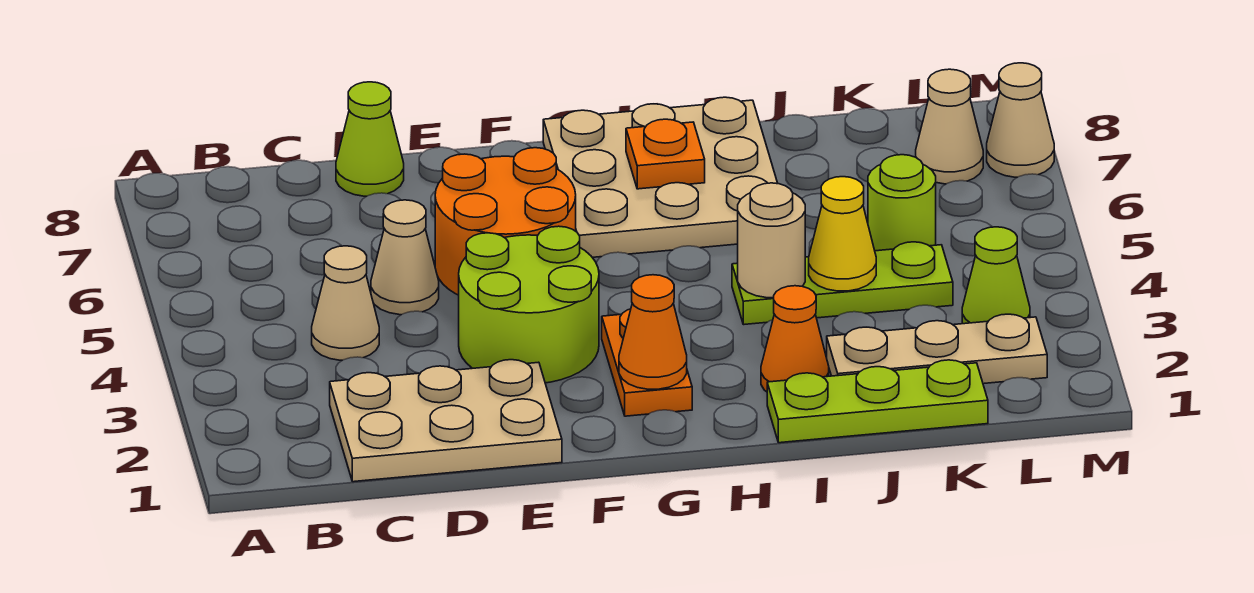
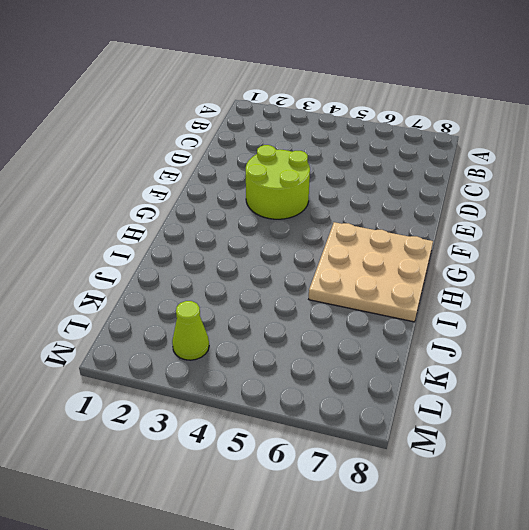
none -> tan plate C1:E2 level 1
none -> tan cone C4 level 1
none -> tan cone D5 level 1

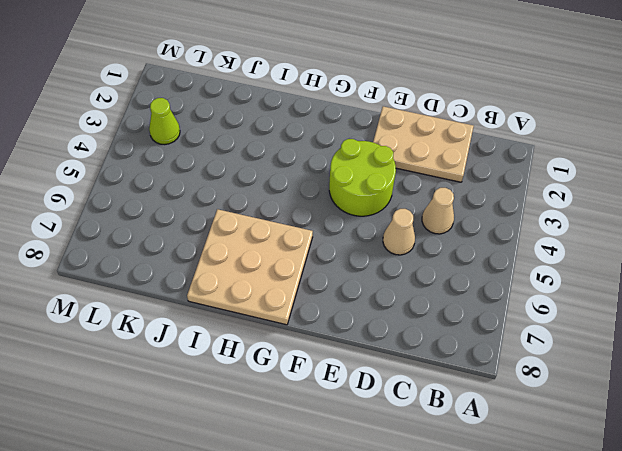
none -> lime cone D8 level 1
none -> orange round brick E5:F6 level 1
none -> orange plate G2:G3 level 1

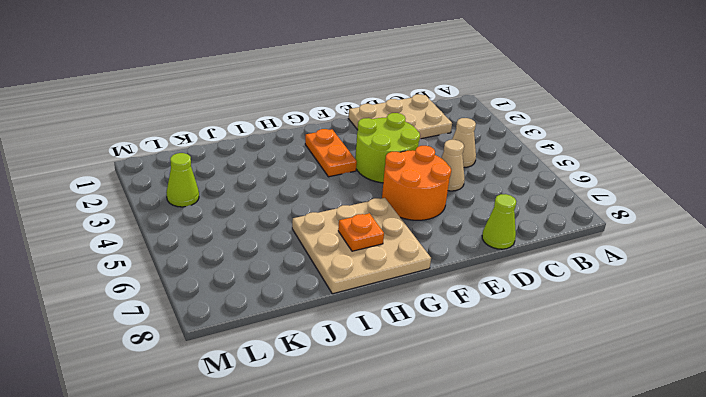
none -> lime plate I1:K1 level 1
none -> orange cone I2 level 1
none -> lime plate I4:K4 level 1

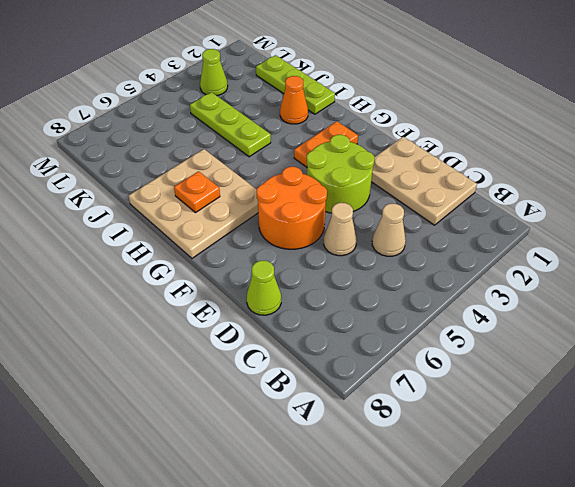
none -> tan plate J2:L2 level 1
none -> lime round brick K5 level 1
none -> tan cone L7 level 1

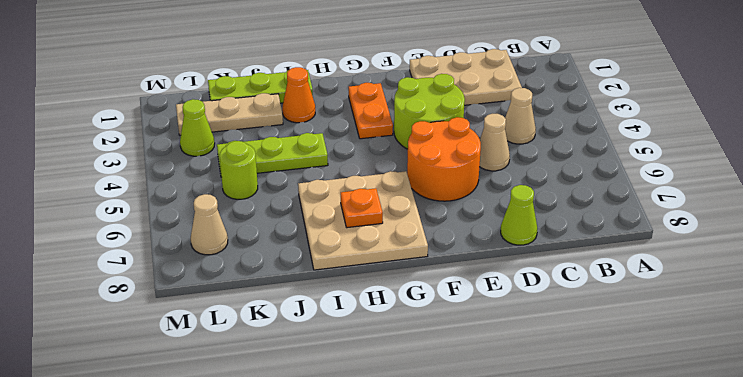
none -> tan cone M7 level 1
none -> orange cone G2 level 2
none -> tan round brick I4 level 2

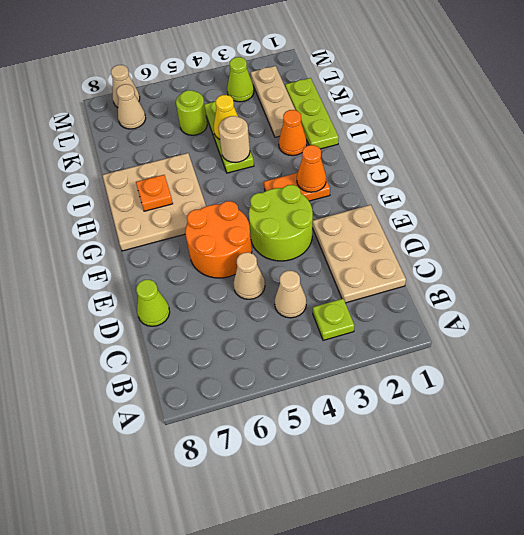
lime plate B3 level 1 -> none

